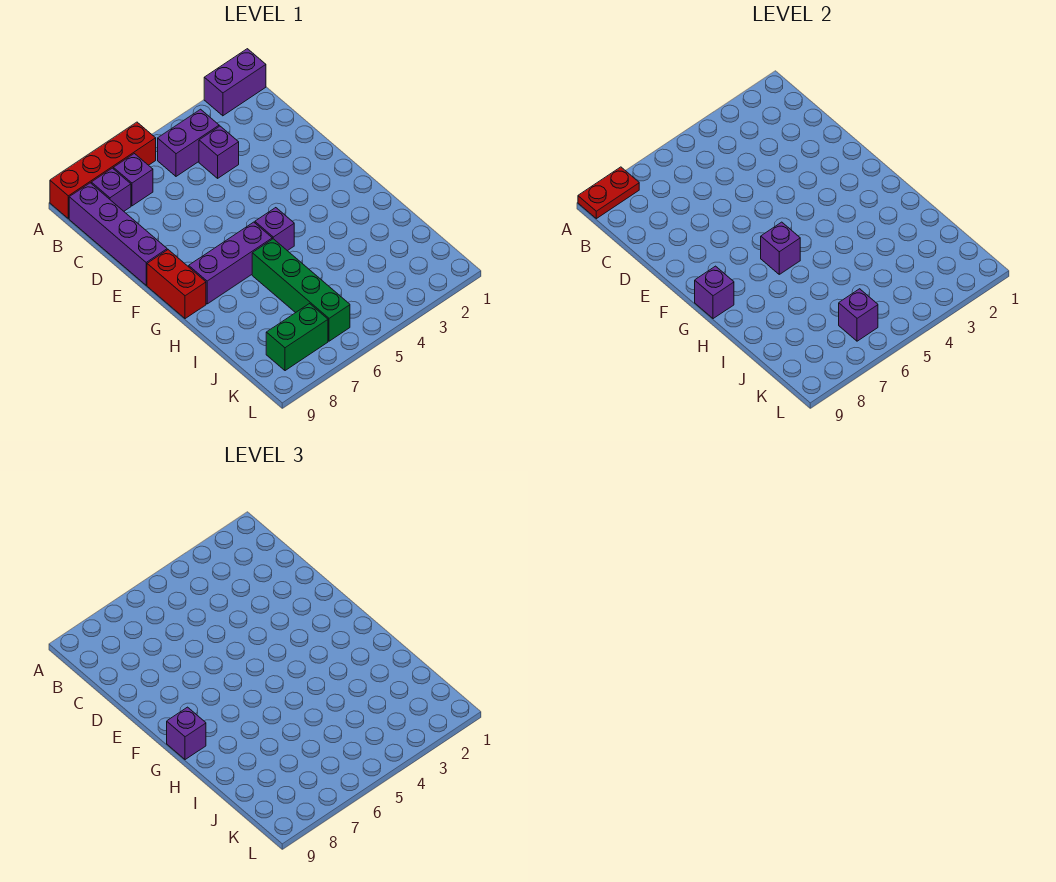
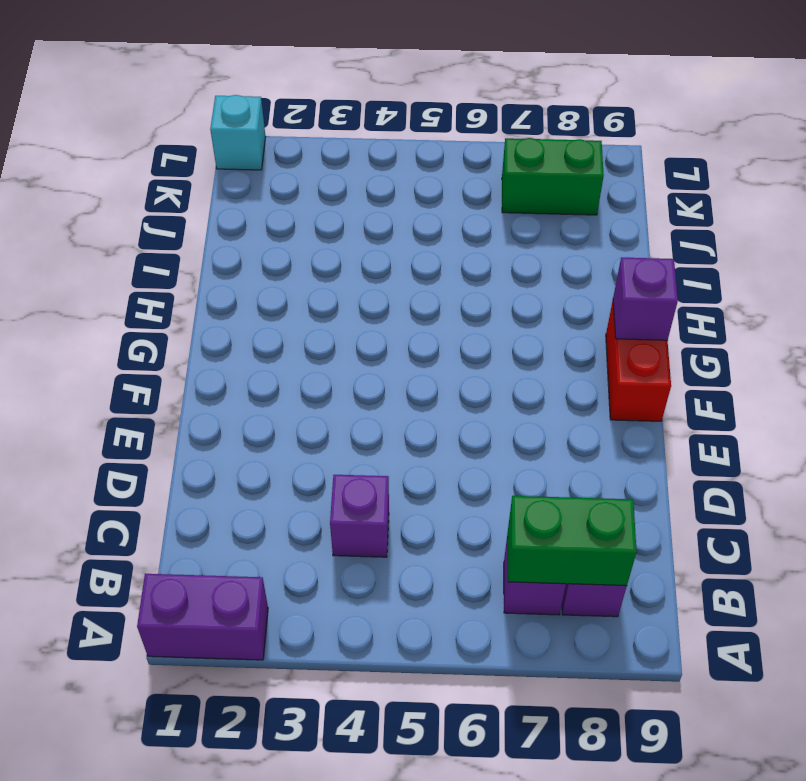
green brick B7:B8 level 2 -> none
cyan brick L1 level 1 -> none
none -> red brick A6:A9 level 1
none -> purple brick B4:B5 level 1
none -> purple brick B9:E9 level 1

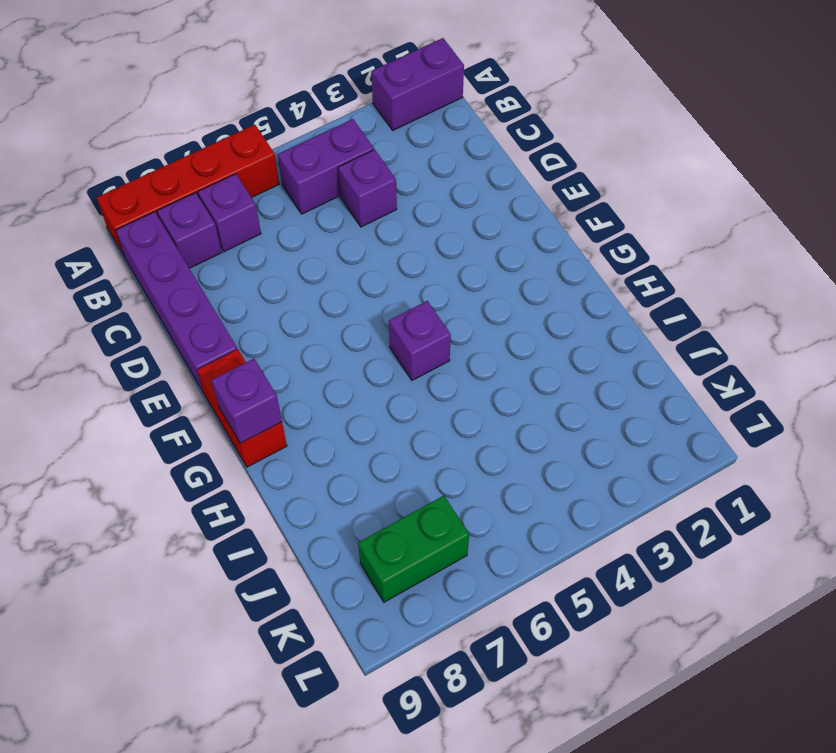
none -> purple brick G6:G8 level 1
none -> green brick H6:K6 level 1
none -> red plate A8:A9 level 2

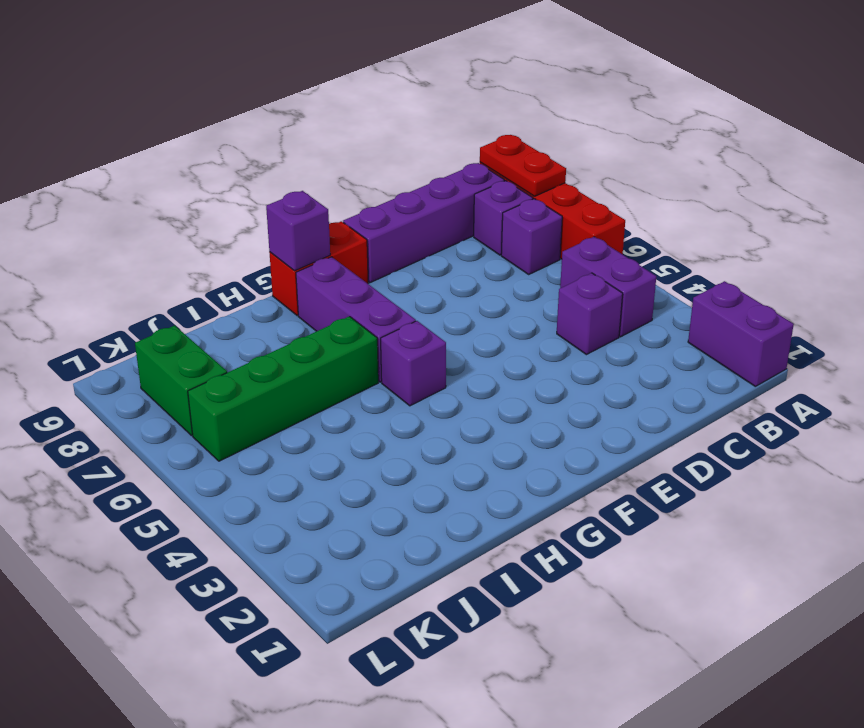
none -> purple brick G6 level 2
none -> purple brick K6 level 2
none -> purple brick G9 level 3

